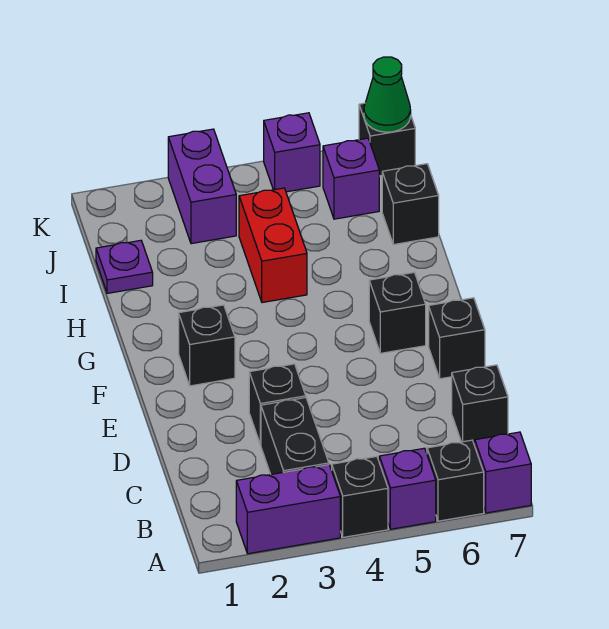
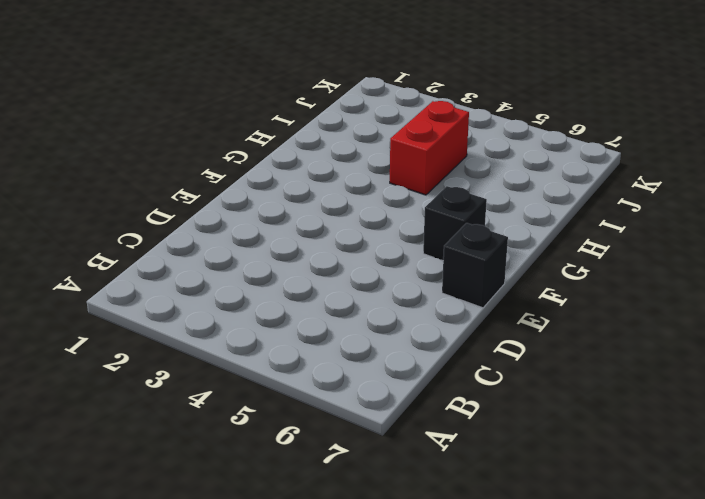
none -> purple brick A2:A3 level 1
none -> black brick A4 level 1
none -> purple brick A5 level 1

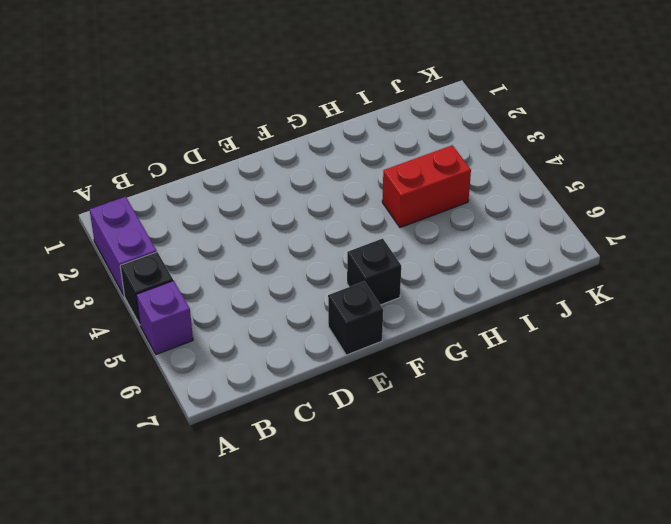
none -> black brick A6 level 1
none -> purple brick A7 level 1
none -> black brick B3:C3 level 1

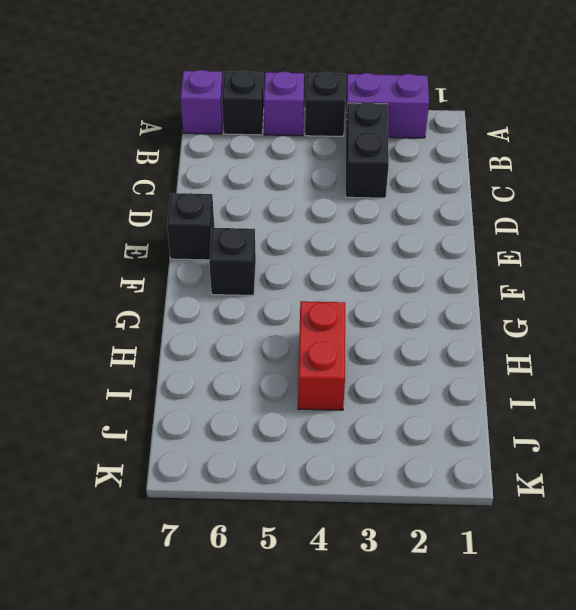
none -> black brick C7 level 1
none -> black brick D3 level 1
none -> black brick F2 level 1

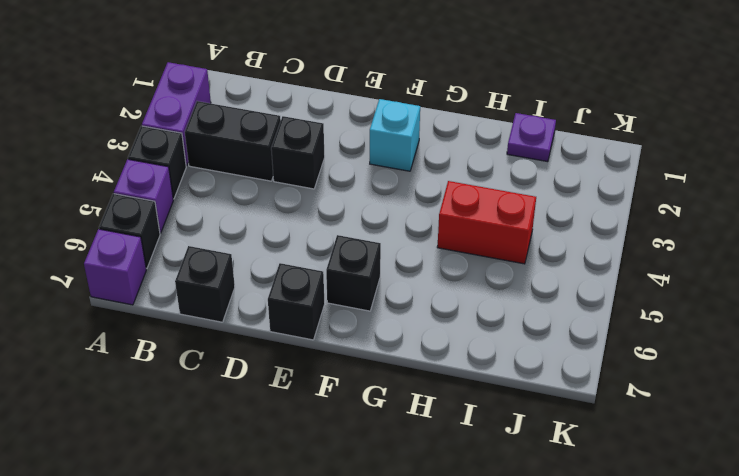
cyan brick F2 level 1 -> black brick F2 level 1
none -> black brick I7 level 1
none -> purple brick J3:K3 level 1
none -> purple brick J6 level 1

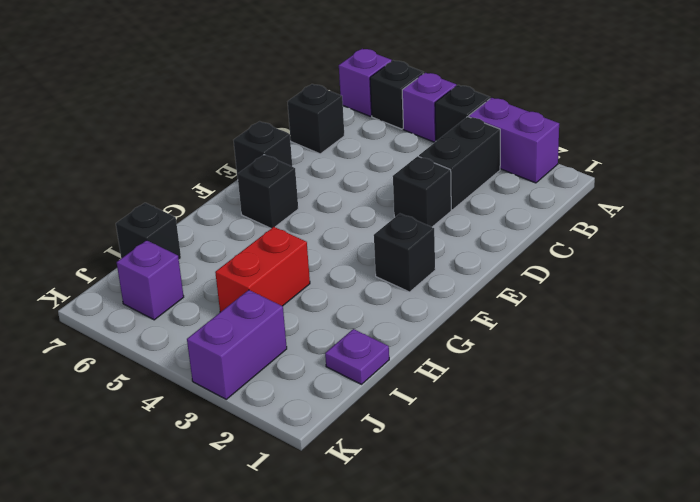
none -> purple brick K5 level 1
none -> black brick K7 level 1
none -> green cone K7 level 2

